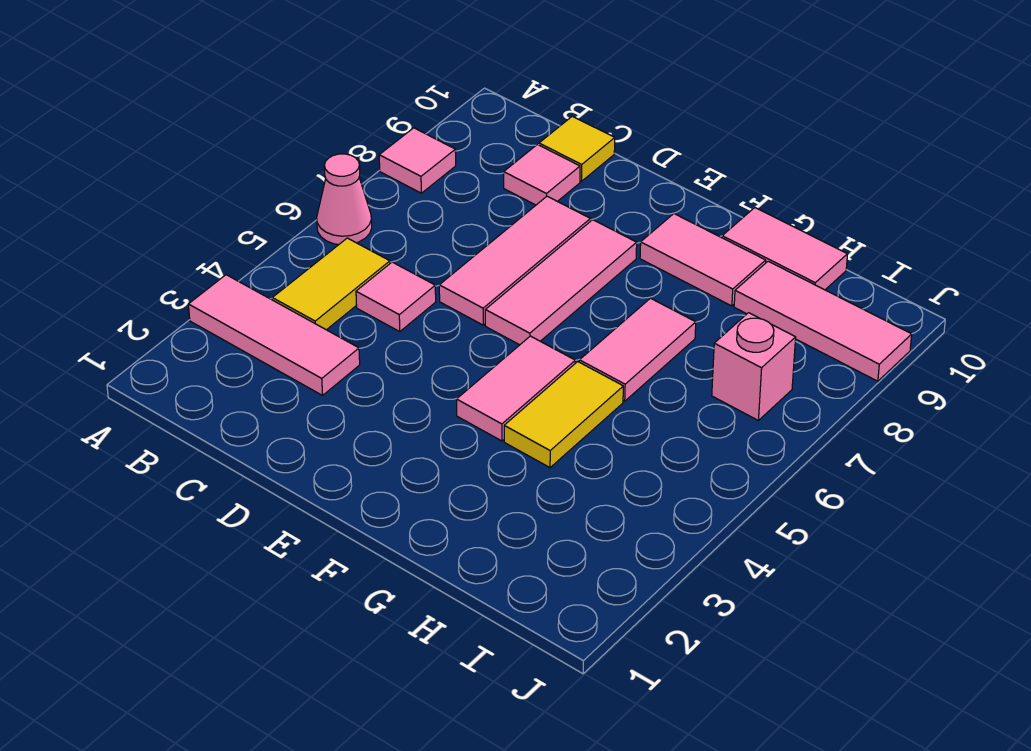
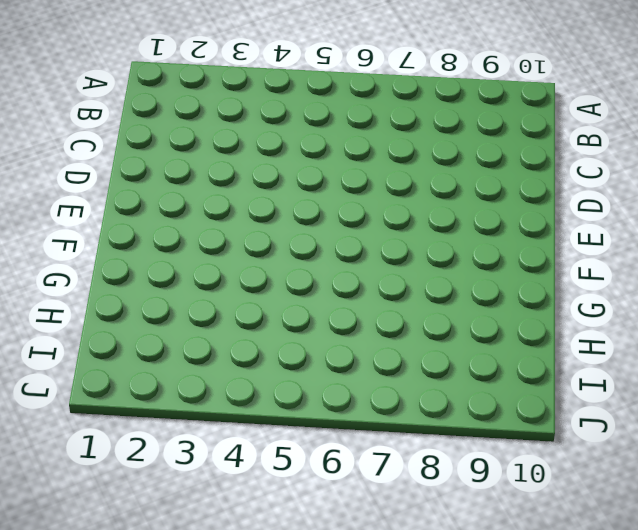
none -> pink tile A3:C3 level 1
none -> pink cone A6 level 1
none -> pink tile A8 level 1

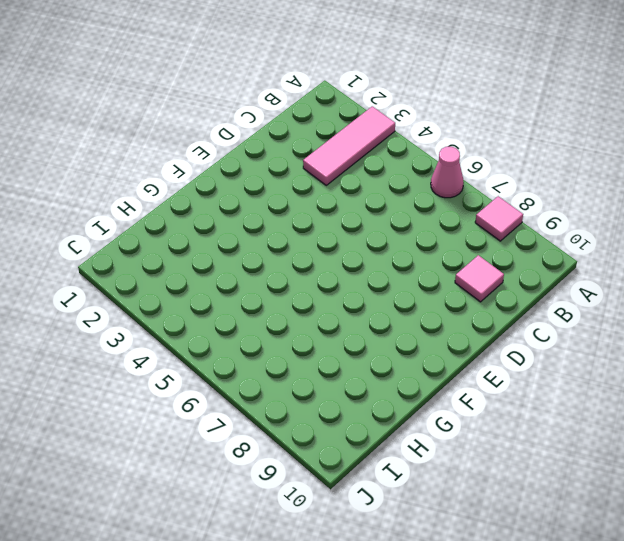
none -> yellow tile B4:B5 level 1
none -> pink tile C5 level 1
none -> yellow tile C10 level 1

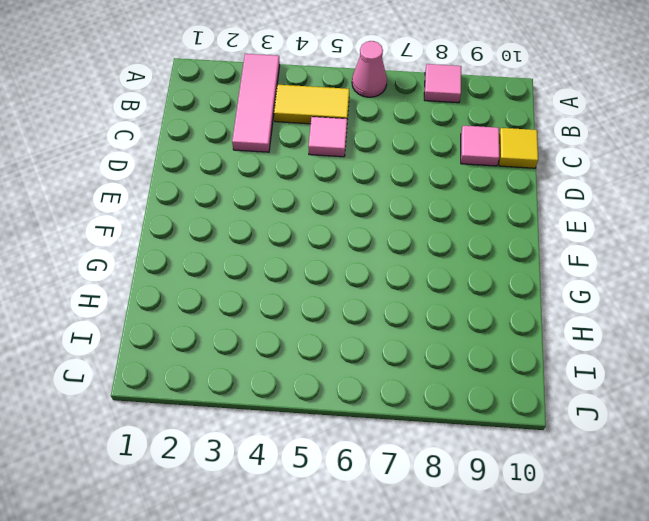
none -> pink tile D6:D8 level 1
none -> pink tile E6:E8 level 1
none -> pink tile F4:F5 level 1

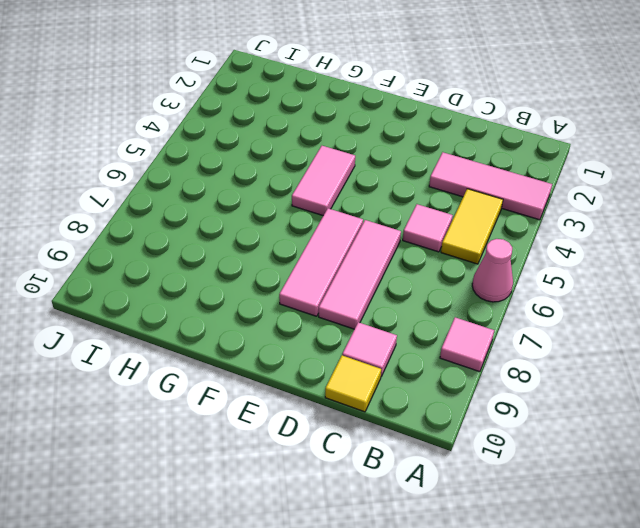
none -> pink tile F9:G9 level 1
none -> yellow tile G4:G5 level 1
none -> pink tile G6:G7 level 1

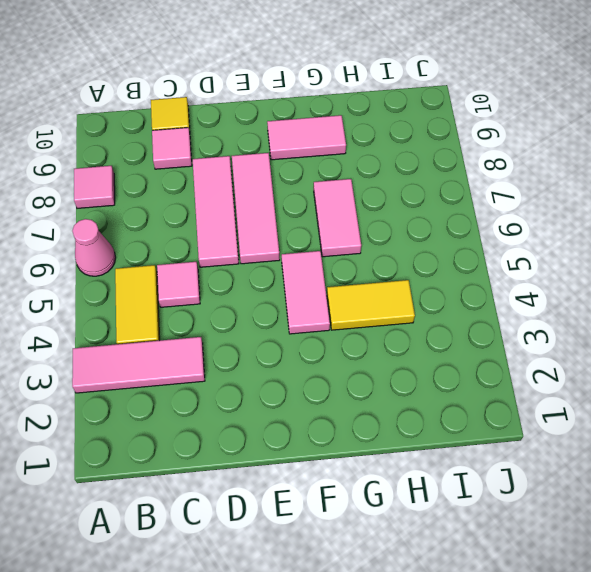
yellow tile G4:H4 level 1 -> yellow tile G4:G5 level 1
none -> pink tile G10:H10 level 1
none -> pink tile H9:J9 level 1
none -> pink brick I7 level 1

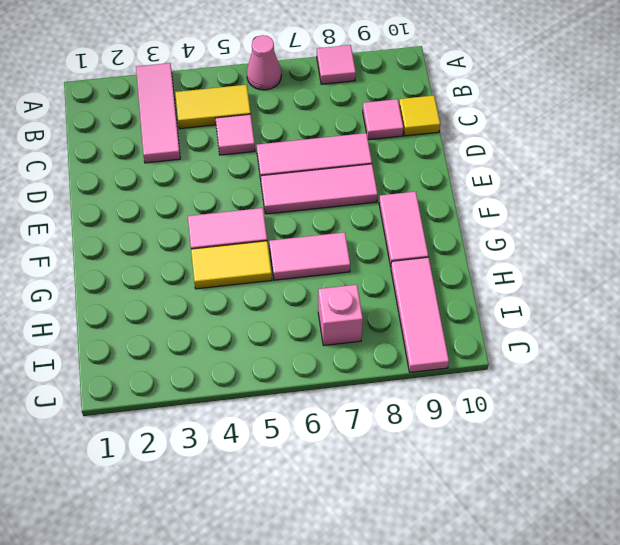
none -> pink tile G10:H10 level 1

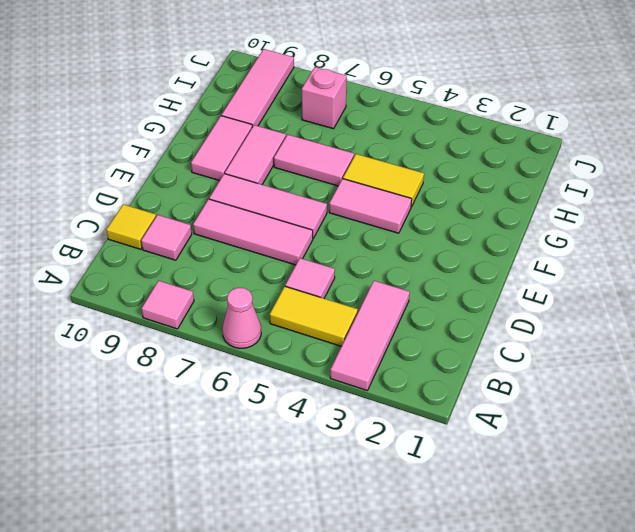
pink tile F8:G8 level 1 -> pink tile G10:H10 level 1

